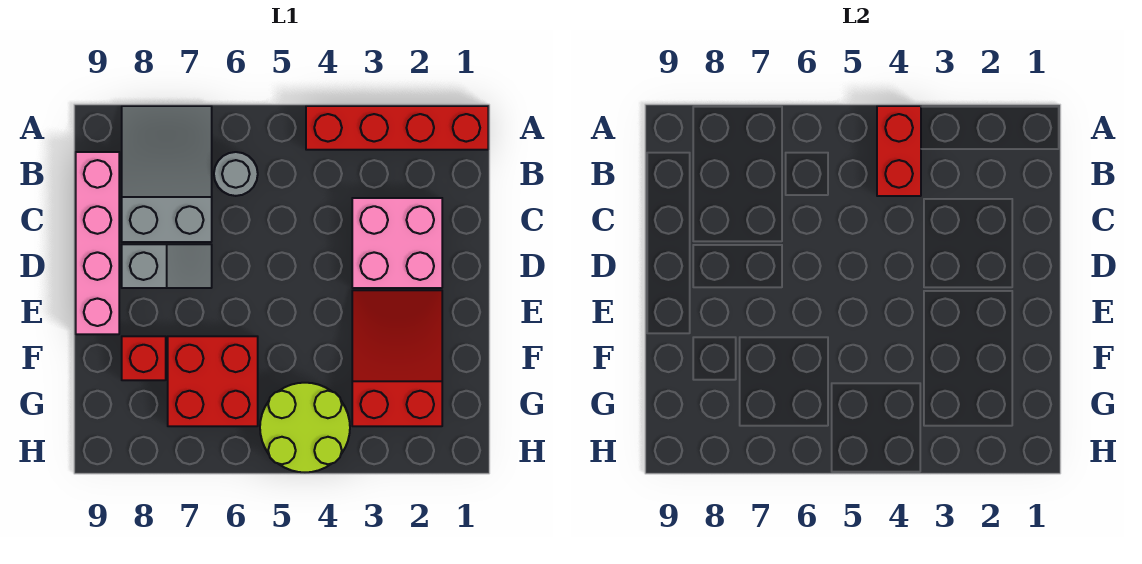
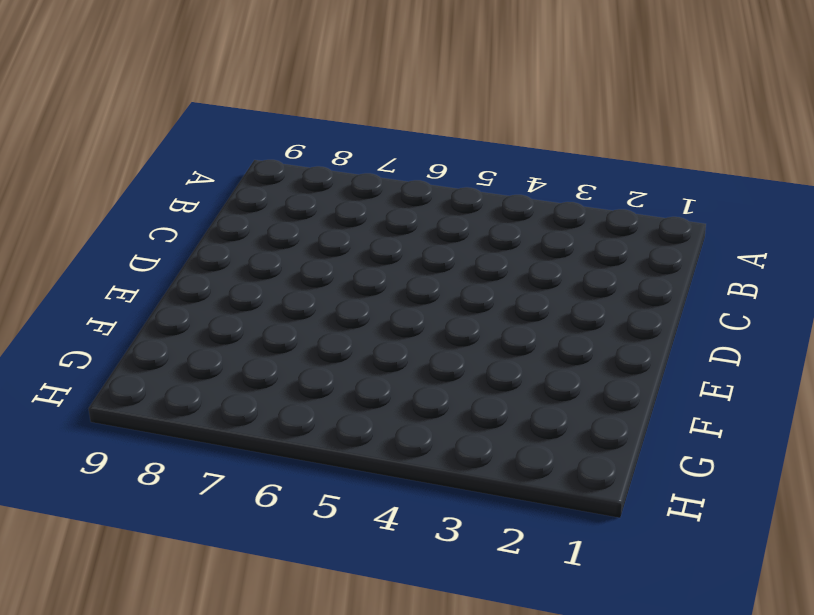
none -> red brick A1:A4 level 1
none -> grey slope A7:C8 level 1 top C

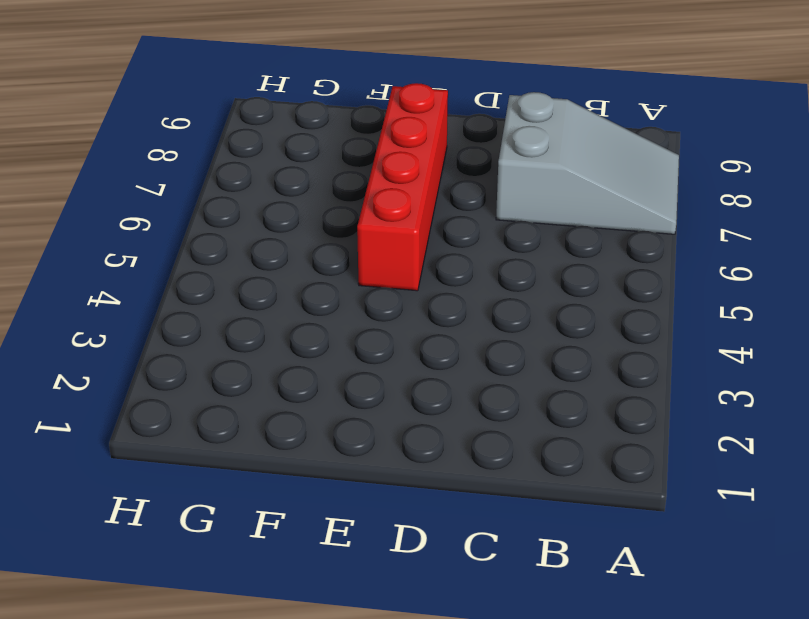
red brick E5:E8 level 1 -> red brick A1:A4 level 1
none -> grey round brick B6 level 1
none -> pink brick B9:E9 level 1

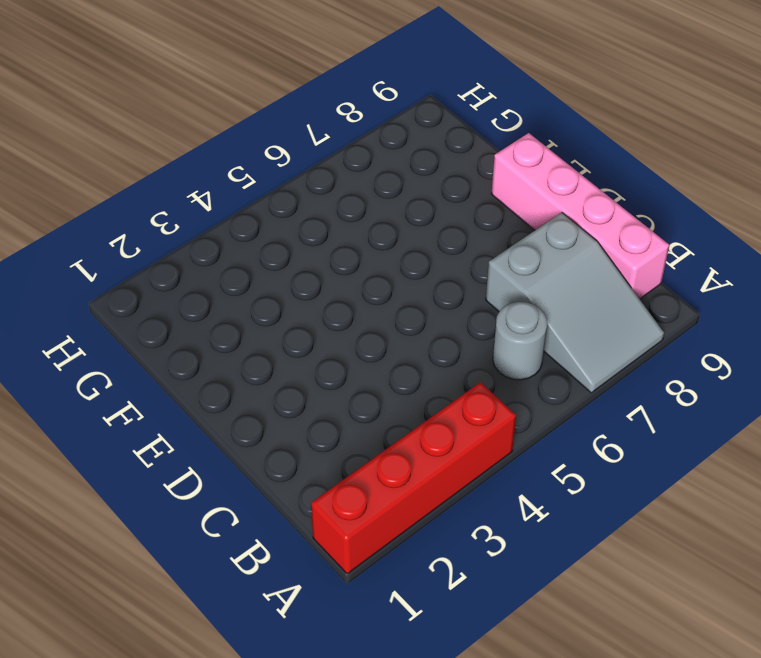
none -> pink brick C2:D3 level 1
none -> grey slope D7:D8 level 1 top 8

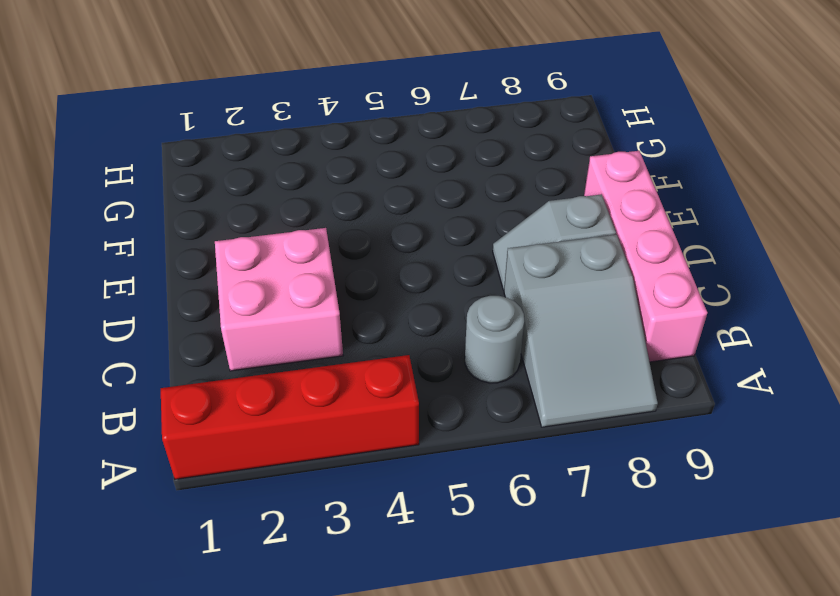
none -> red slope E2:G3 level 1 top G
none -> red brick F6:G7 level 1

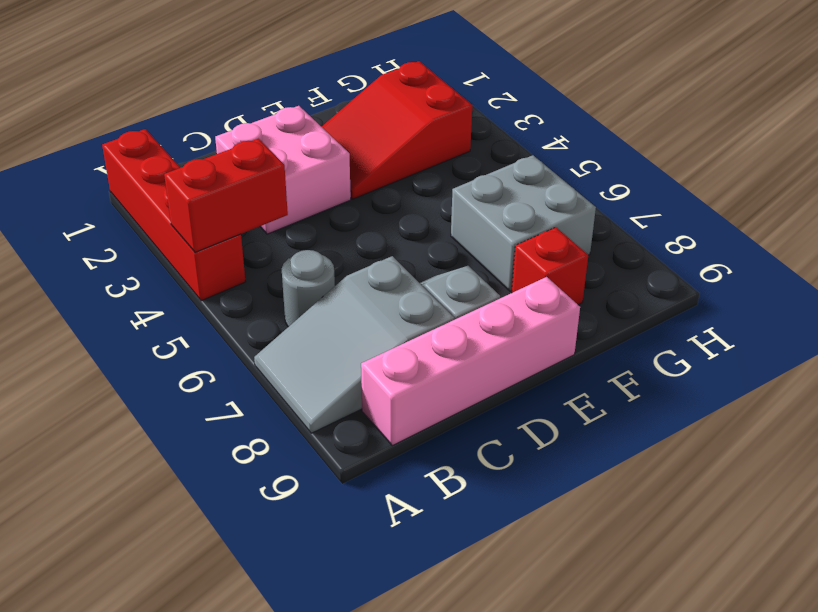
grey brick F6:G7 level 1 -> red brick F6:G7 level 1
none -> lime round brick G4:H5 level 1

